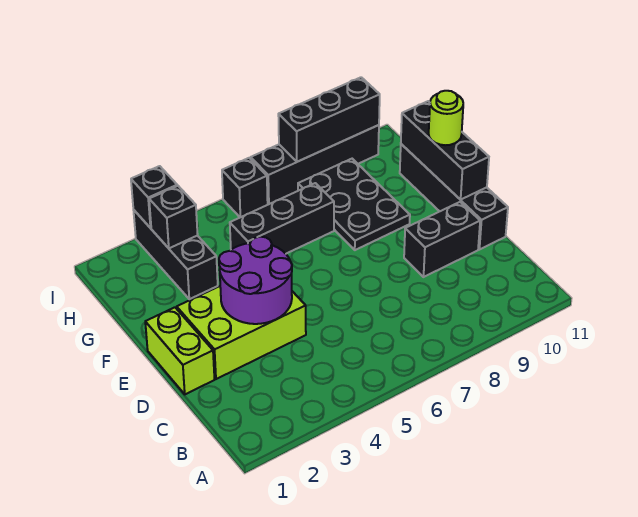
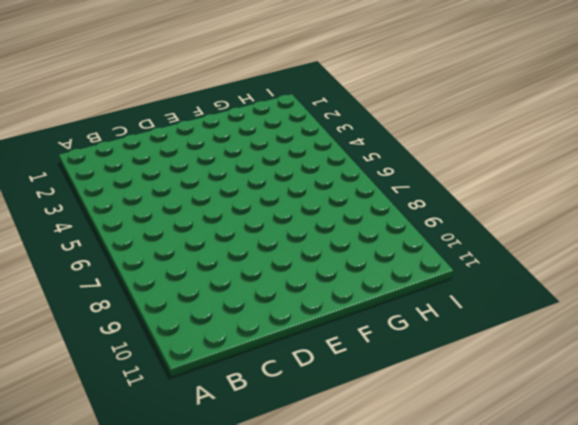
none -> lime brick D1:E1 level 1
none -> lime brick D2:E4 level 1
none -> black brick D9:D10 level 1

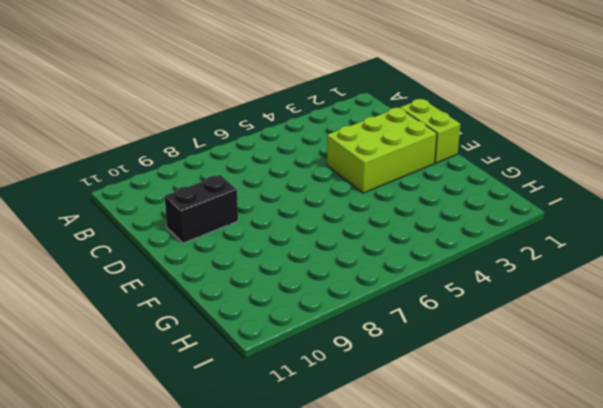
none -> black brick D11:G11 level 1
none -> black plate F8:H9 level 1
none -> black brick G3:I3 level 1

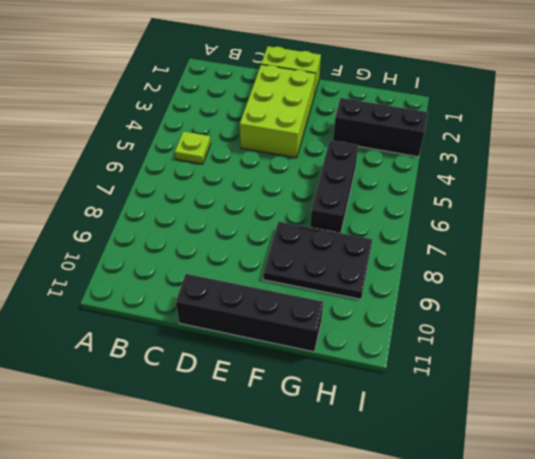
lime plate B5 level 1 -> none
none -> black brick D9:D10 level 1
none -> black brick I6 level 1
none -> black brick I7:I10 level 1

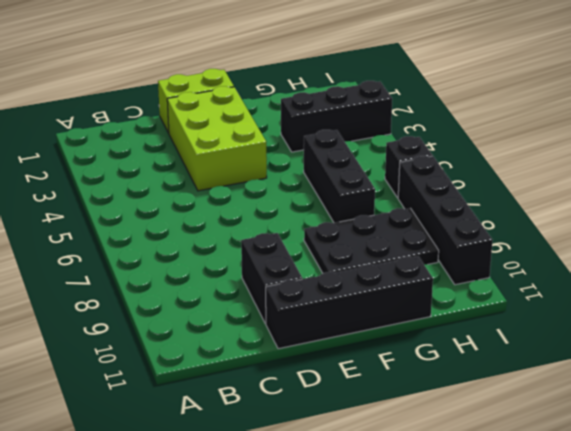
none -> purple round brick D3:E4 level 2
none -> black brick E11:G11 level 2
none -> black brick H3 level 2

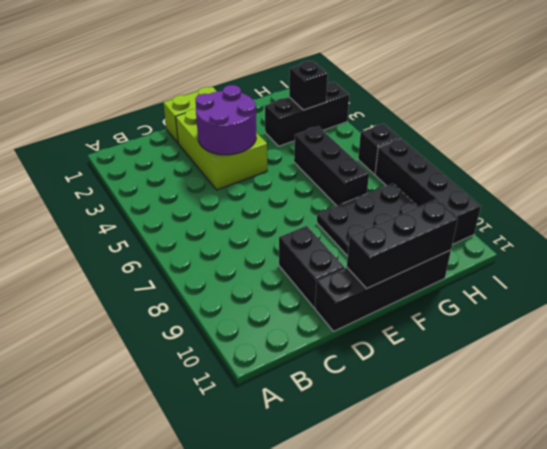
none -> black brick I3 level 2
none -> black brick I8:I10 level 2
none -> lime round brick F11 level 3

